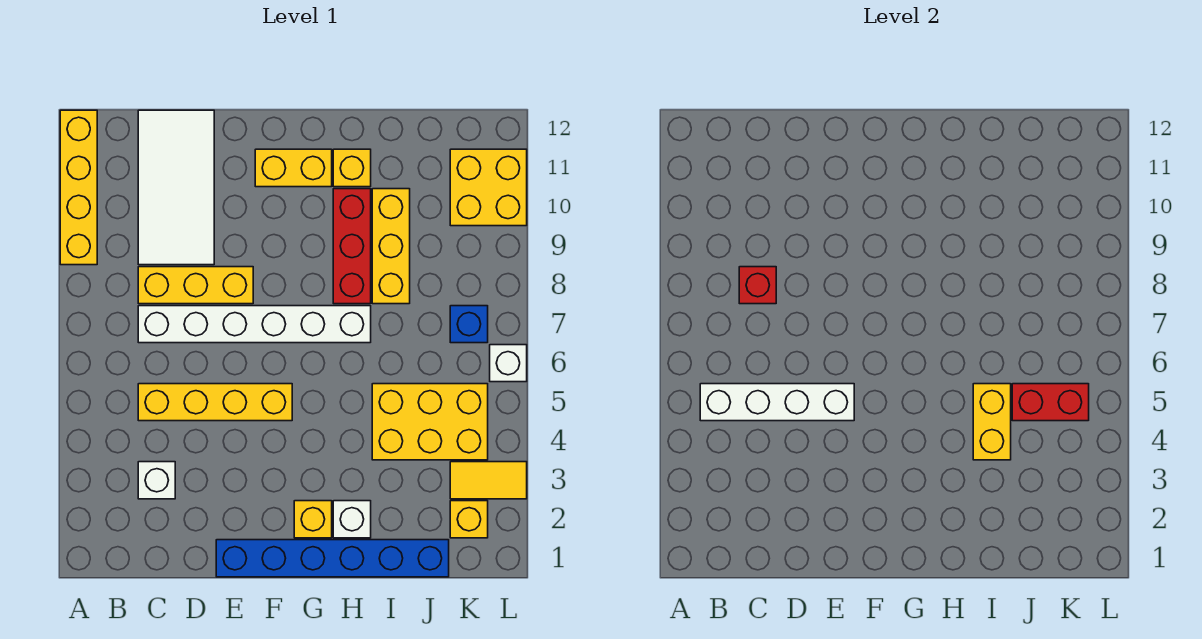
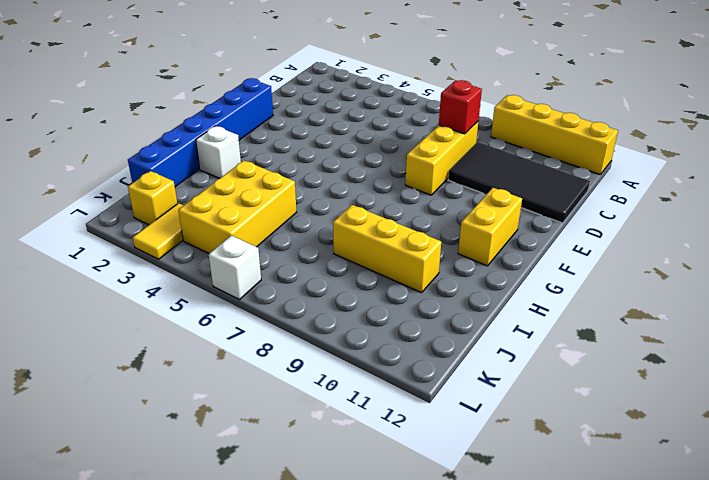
black tile C9:D12 level 1 -> white tile C9:D12 level 1
none -> white brick C3 level 1
none -> yellow brick C5:F5 level 1
none -> white brick C7:H7 level 1

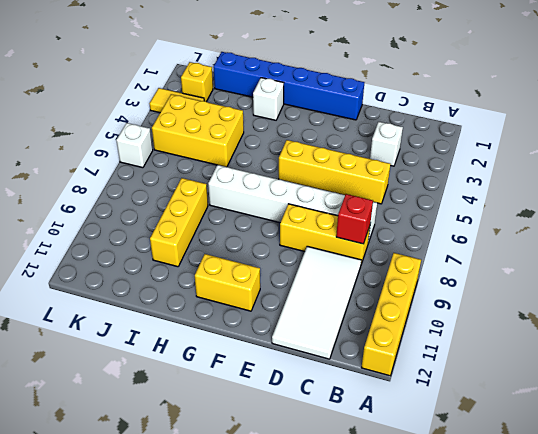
none -> yellow brick G2 level 1
none -> red brick H8:H10 level 1
none -> yellow brick H11 level 1

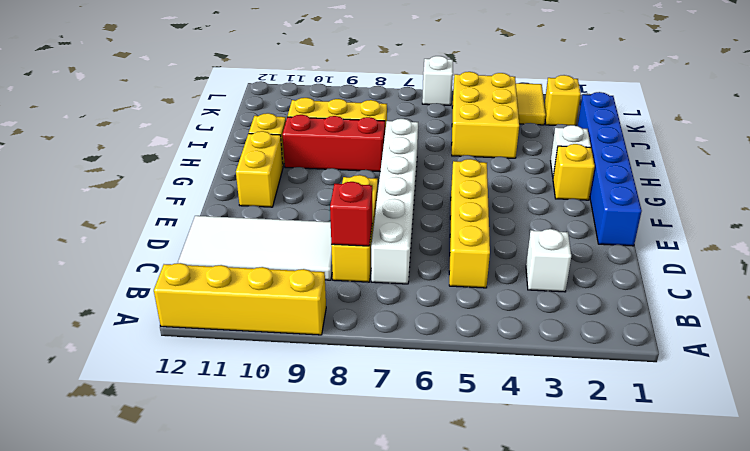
none -> blue brick K7 level 1
none -> yellow brick K10:L11 level 1
none -> white brick B5:E5 level 2

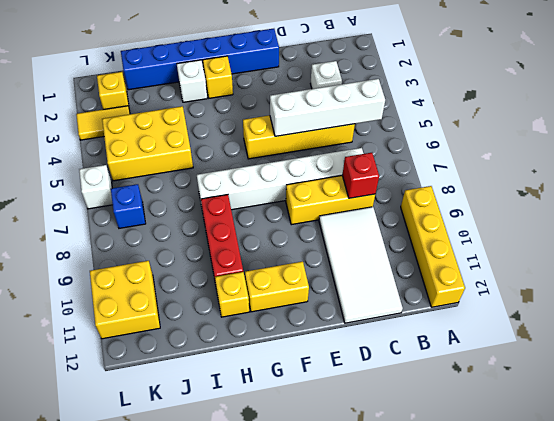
none -> yellow brick I8:I10 level 1
none -> yellow brick I4:I5 level 2
none -> red brick J5:K5 level 2

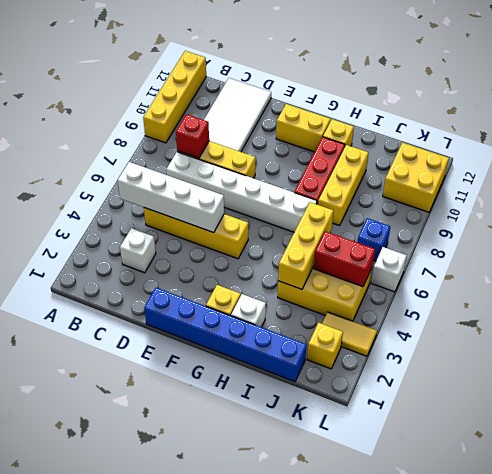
yellow brick I4:I6 level 2 -> yellow brick I4:I5 level 2

